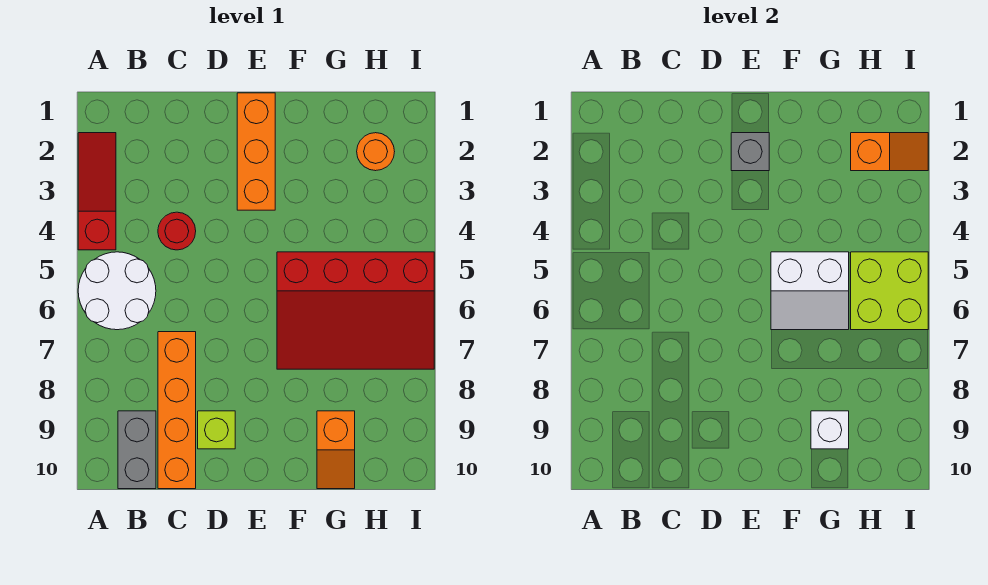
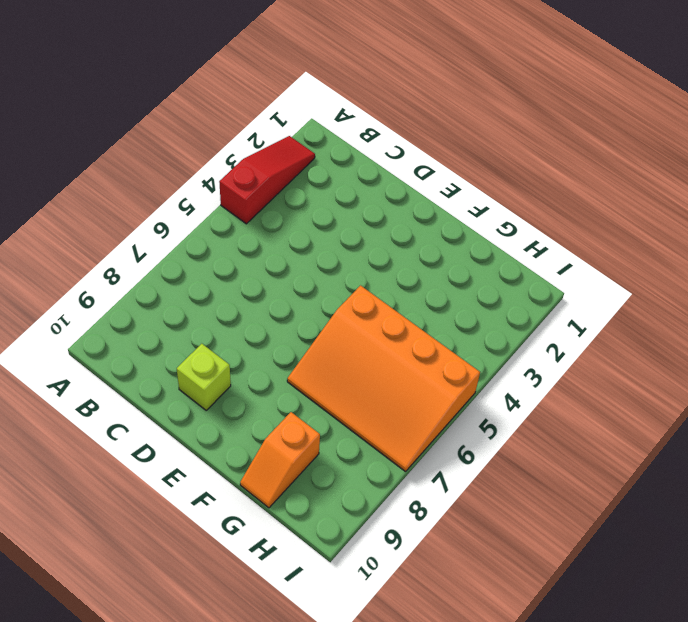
orange slope F5:I7 level 1 top 5 -> red slope F5:I7 level 1 top 5
none -> white round brick A5:B6 level 1
none -> grey brick B9:B10 level 1
none -> red round brick C4 level 1

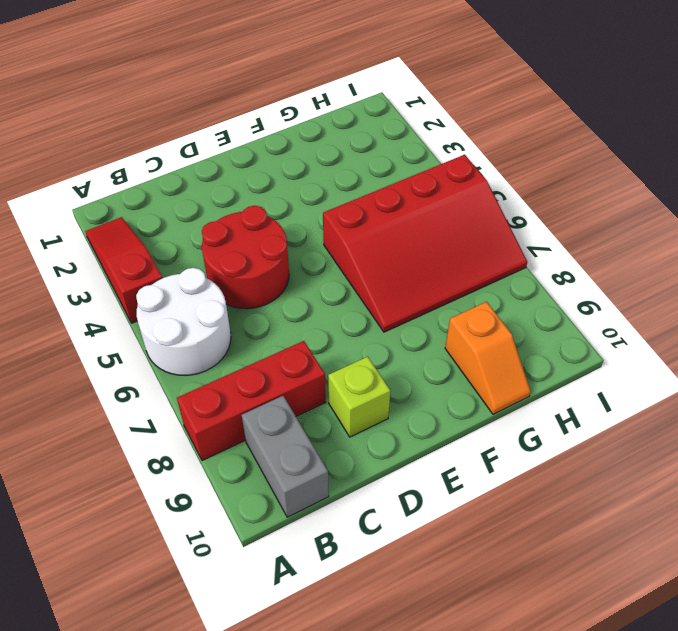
red brick A8:C8 level 1 -> orange brick C7:C10 level 1
red round brick C4:D5 level 1 -> red round brick C4 level 1
none -> orange brick E1:E3 level 1
none -> orange round brick H2 level 1
none -> grey brick E2 level 2

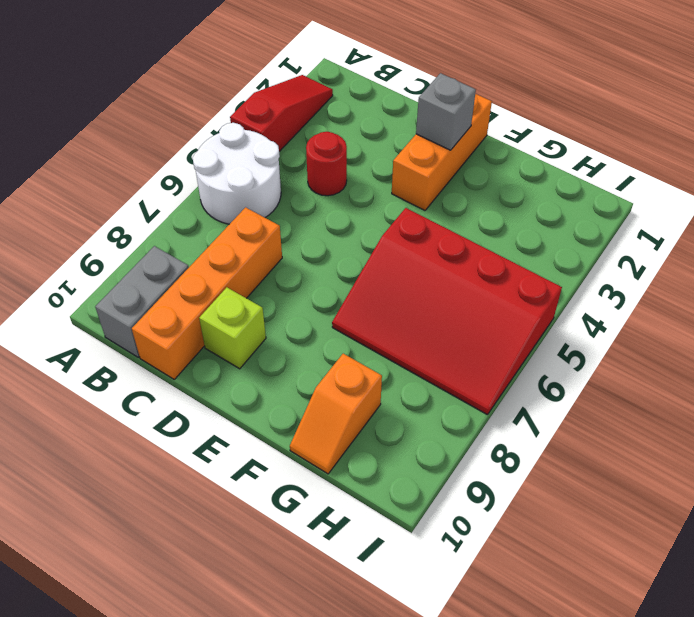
none -> orange round brick H2 level 1
none -> white slope F5:G6 level 2 top 5
none -> white brick G9 level 2

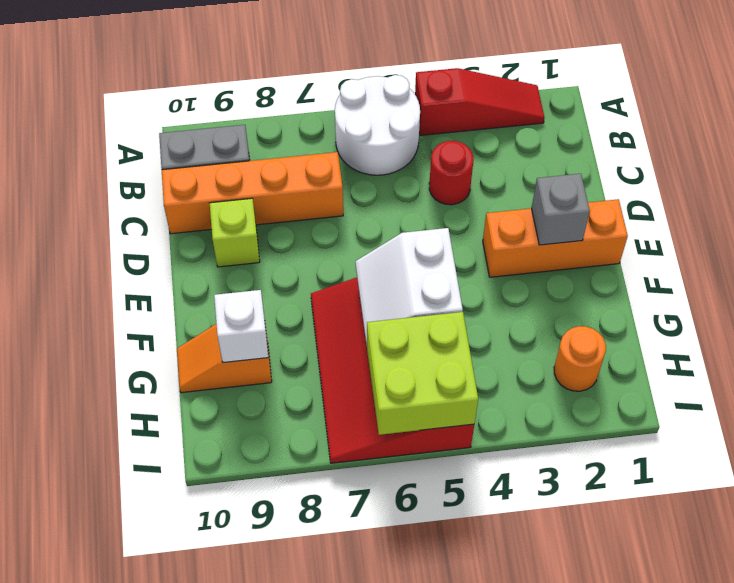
none -> orange slope H2:I2 level 2 top H

